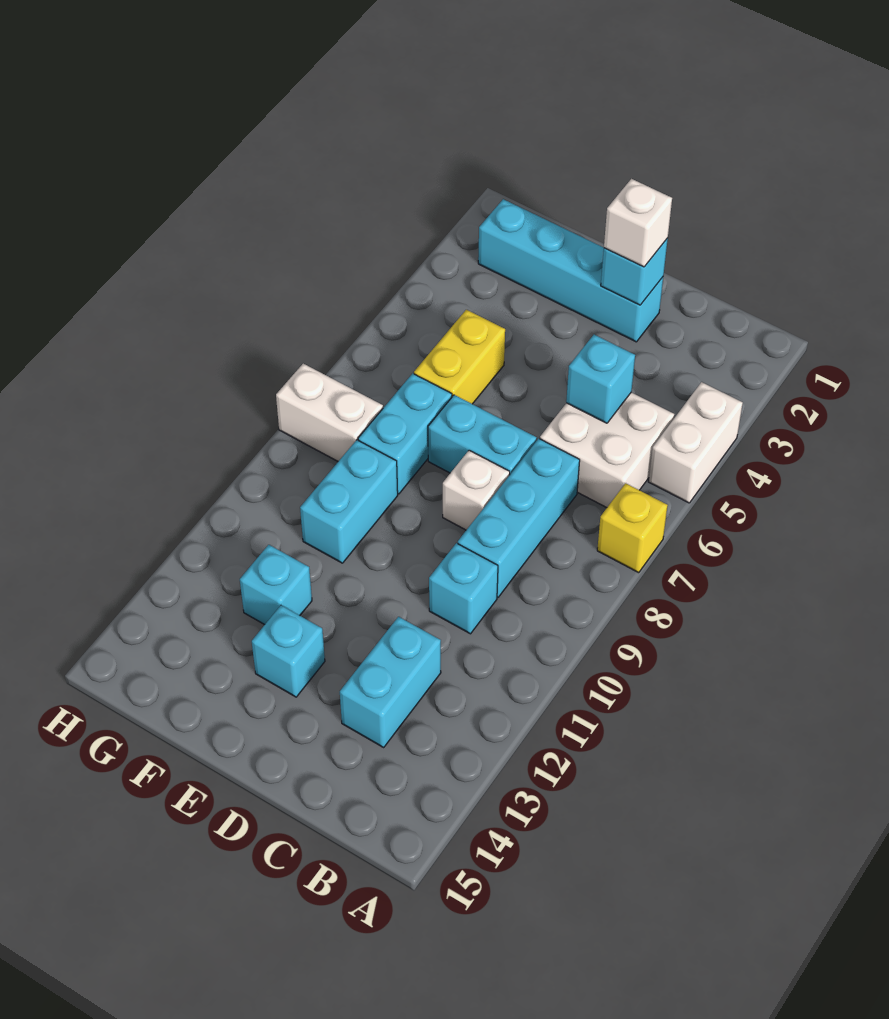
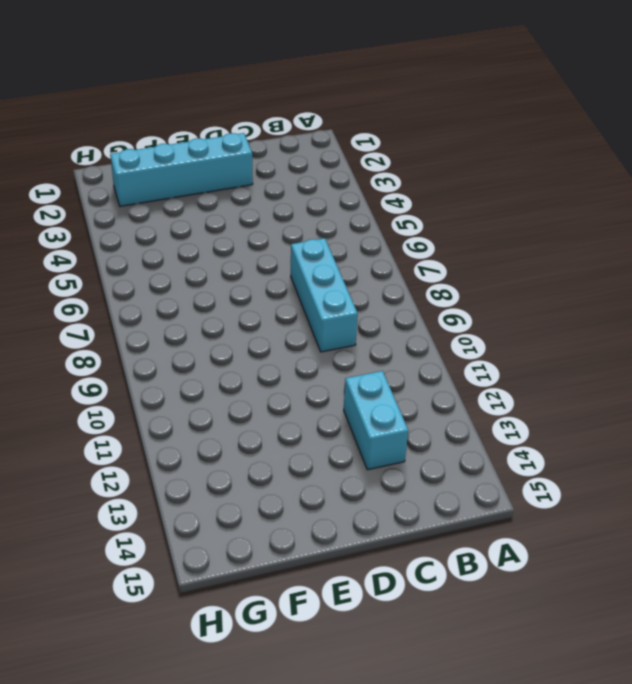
none -> white brick A4:A5 level 1
none -> yellow brick A7 level 1
none -> white brick B5:C6 level 1

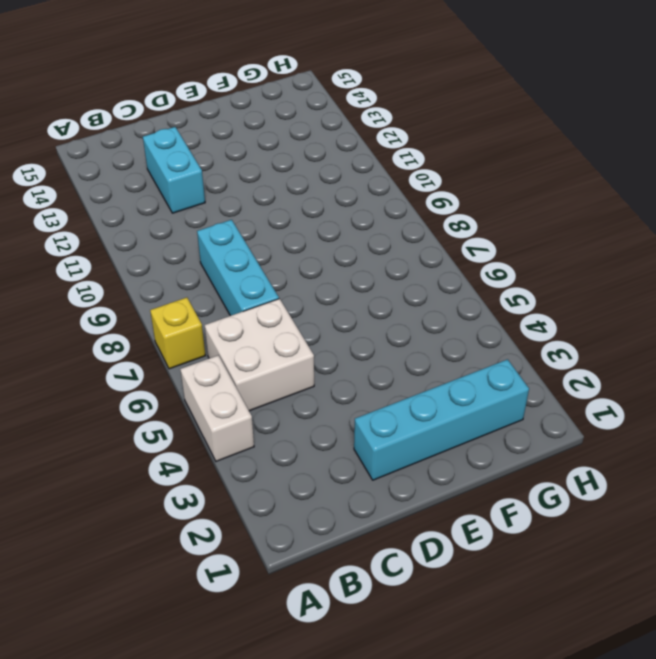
none -> cyan brick C10 level 1
none -> cyan brick D7:E7 level 1
none -> white brick D8 level 1

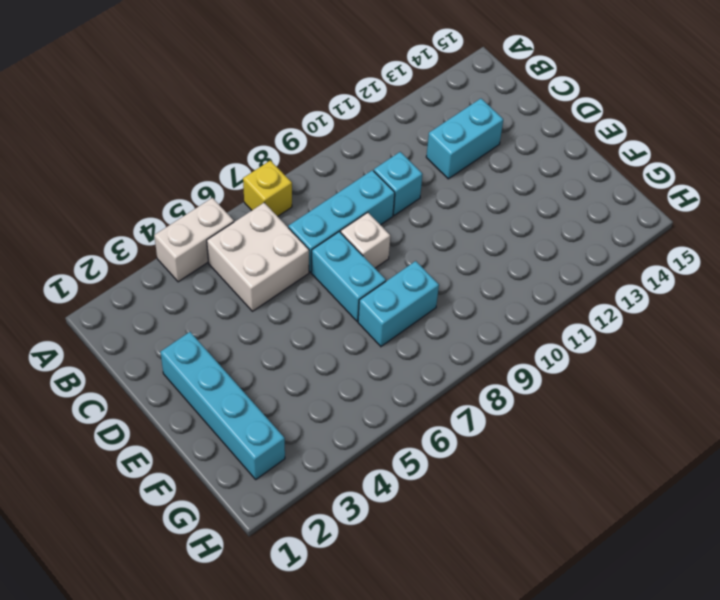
none -> cyan brick E13 level 1
none -> yellow brick F5:F6 level 1
none -> cyan brick F9:F10 level 1

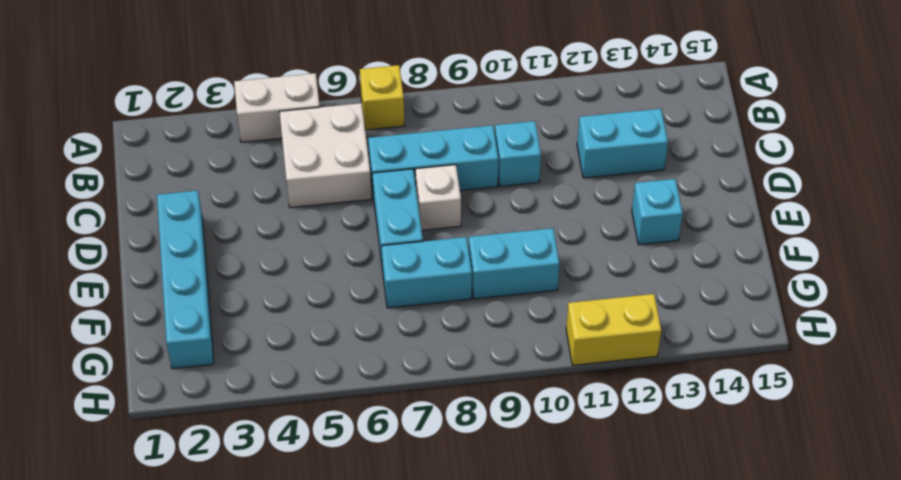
yellow brick H11:H12 level 1 -> yellow brick F5:F6 level 1
none -> cyan brick F12 level 1
none -> white brick G8:H8 level 1
none -> cyan brick C5 level 2

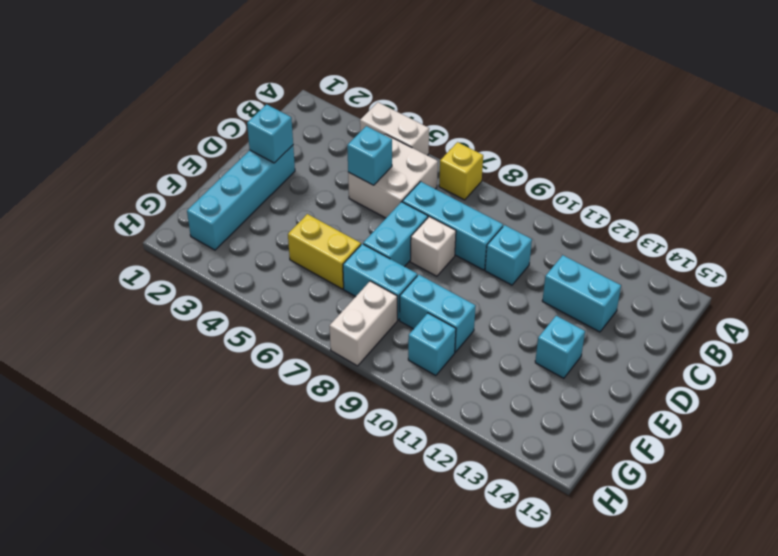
cyan brick G10 level 1 -> cyan brick F12 level 1
none -> white brick D2 level 3

